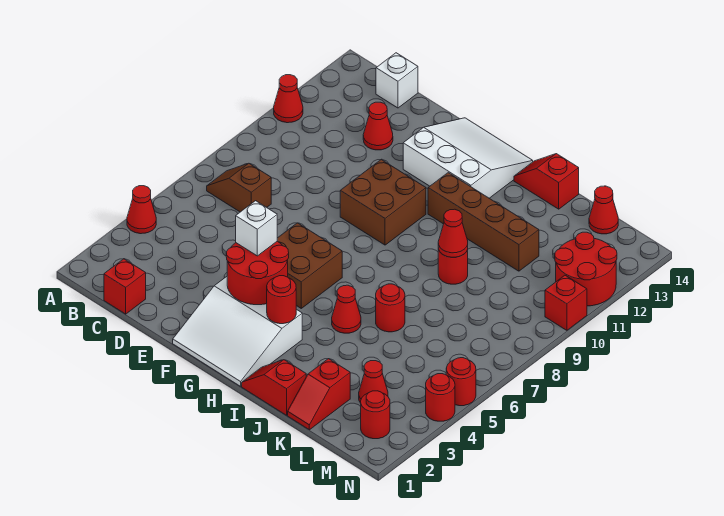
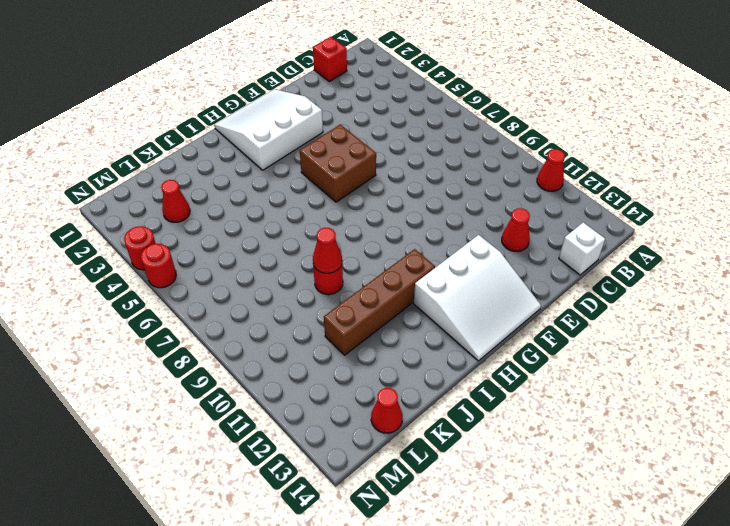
none -> red cone A4 level 1
none -> brown slope B7:C7 level 1 top C
none -> brown brick F9:G10 level 1

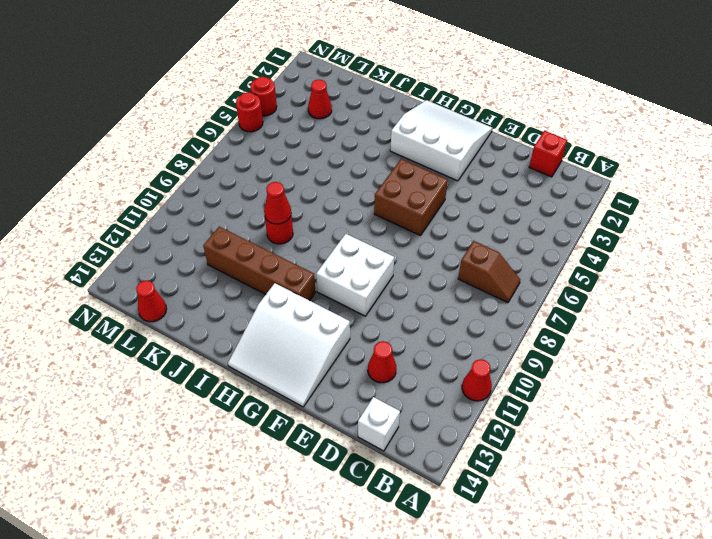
white brick F9:G10 level 1 -> brown brick F9:G10 level 1
none -> red cone A4 level 1
none -> red slope I1:J1 level 1 top J
none -> red cone I5 level 1

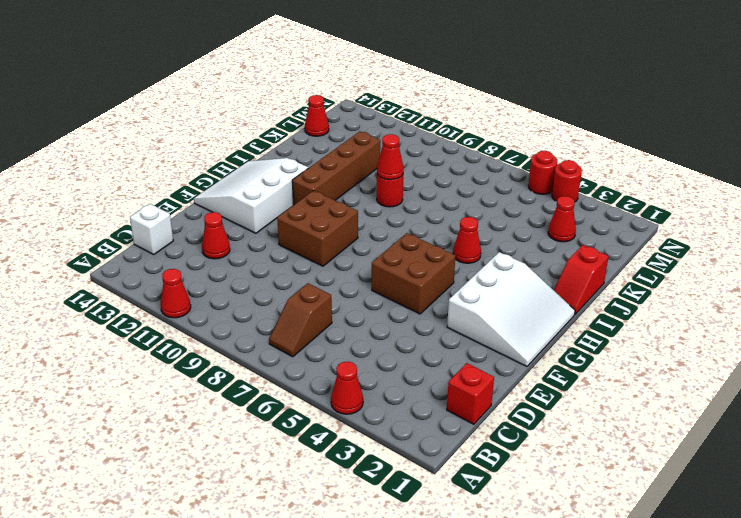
none -> red slope I14:J14 level 1 top J
none -> red round brick J6 level 1
none -> red slope K1:K2 level 1 top 2

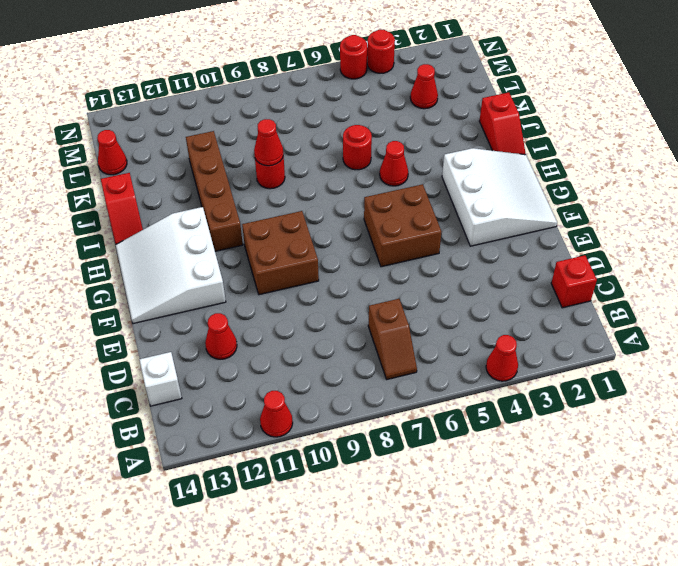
none -> red slope K1:K2 level 1 top 2
none -> red round brick M2 level 1
none -> red round brick M11:N12 level 1

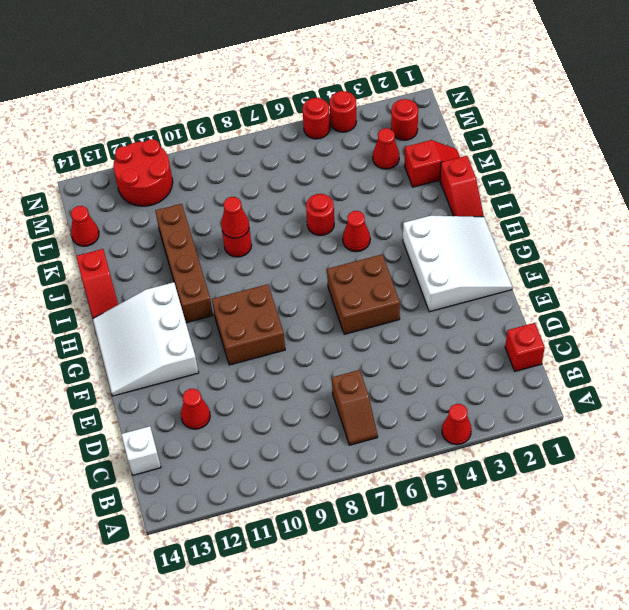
none -> red cone A11 level 1
none -> red brick N10 level 1
none -> red round brick F3:G4 level 2

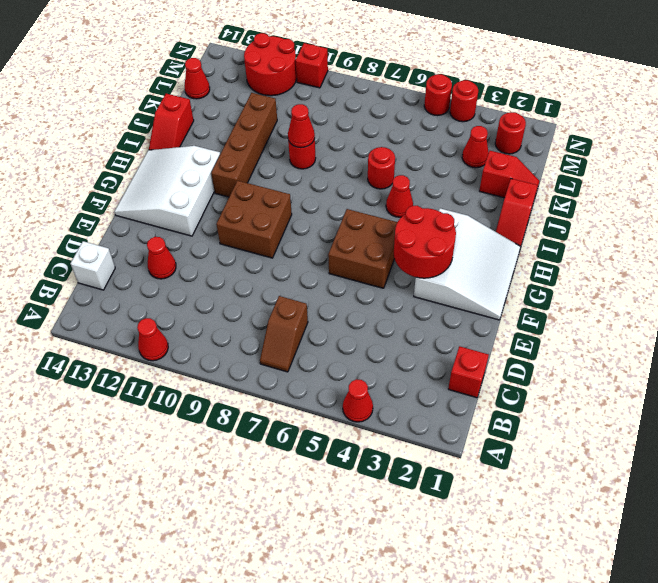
none -> red round brick H3 level 2
none -> white brick F4 level 3

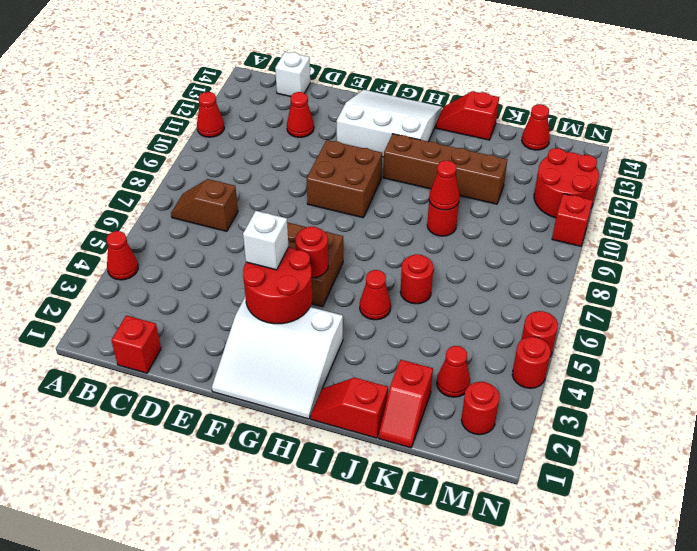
red round brick G5 level 2 -> red round brick H3 level 2

